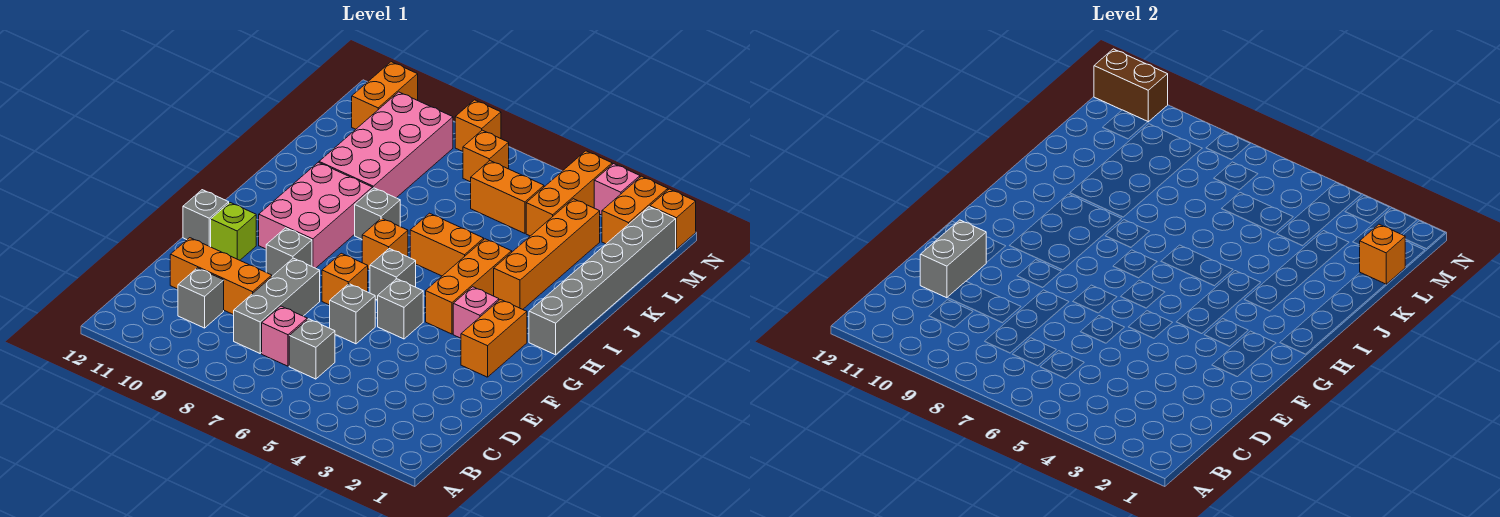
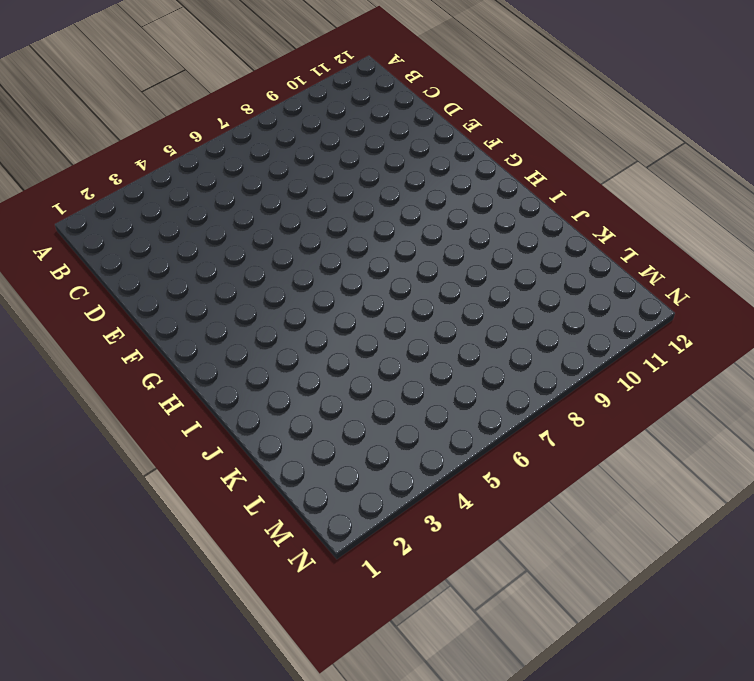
none -> grey brick C6 level 1
none -> pink brick C7 level 1
none -> grey brick C8:E8 level 1
none -> grey brick C10 level 1

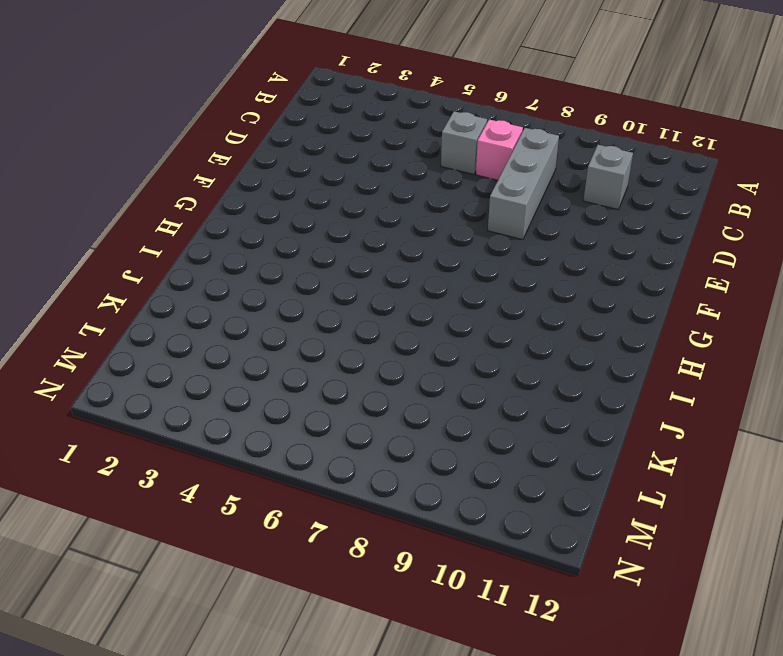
none -> orange brick D9:D11 level 1
none -> grey brick E6 level 1
none -> orange brick F2:G2 level 1
none -> grey brick F5 level 1

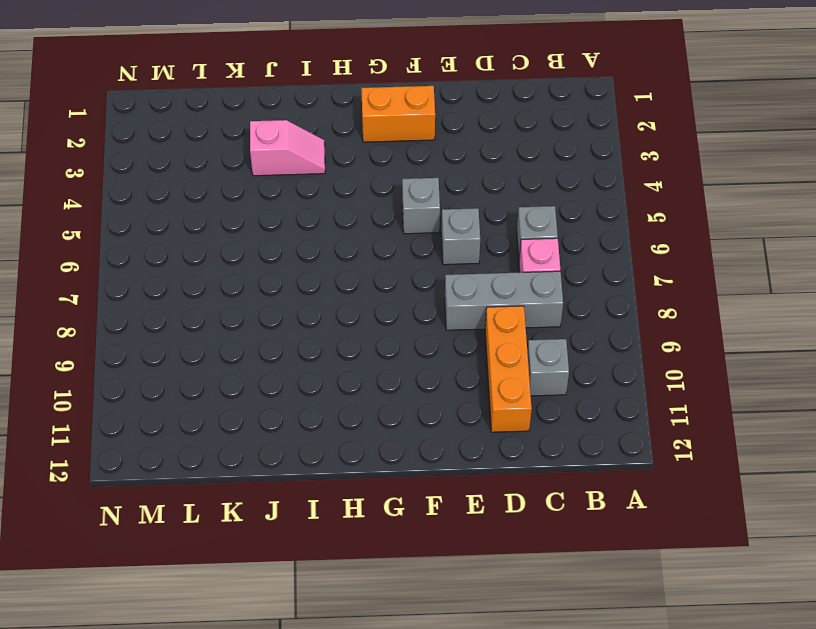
pink slope I3:J3 level 1 top J -> orange brick I3:L3 level 1
none -> orange brick F7 level 1
none -> grey brick F9 level 1
none -> lime brick F11 level 1
none -> grey brick F12 level 1

